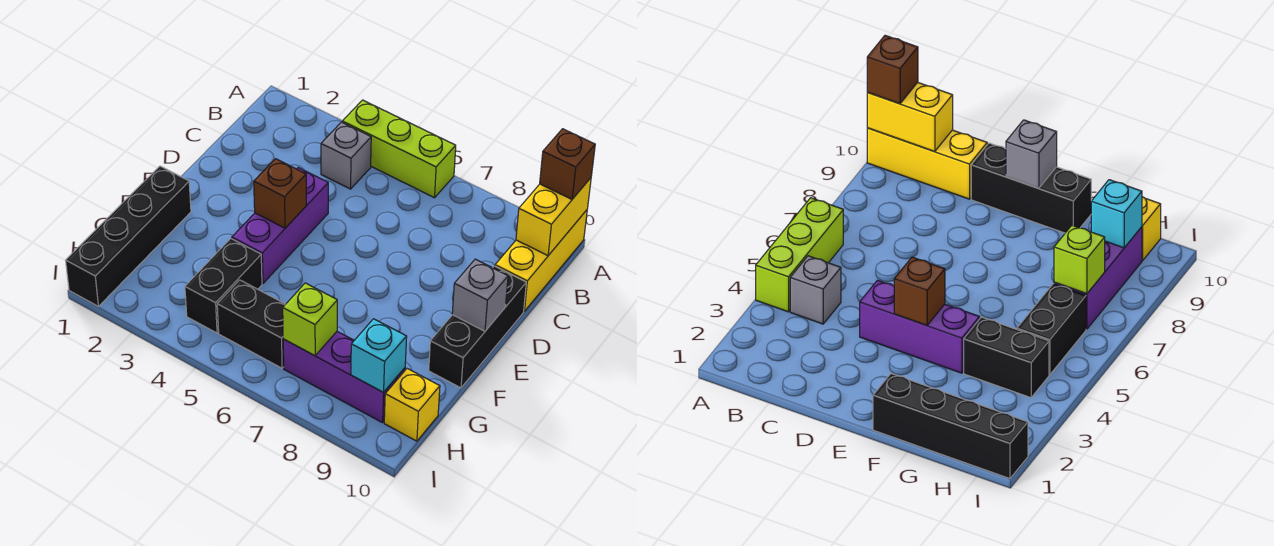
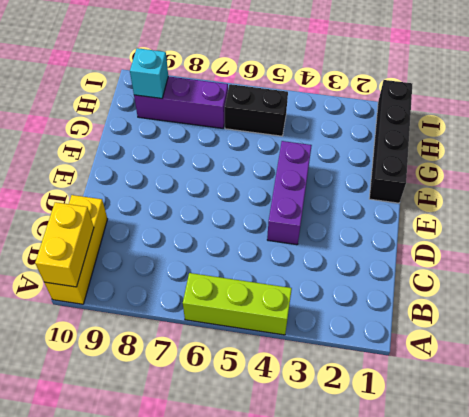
none -> grey brick B4 level 1
none -> black brick D10:F10 level 1
none -> black brick G4:H4 level 1

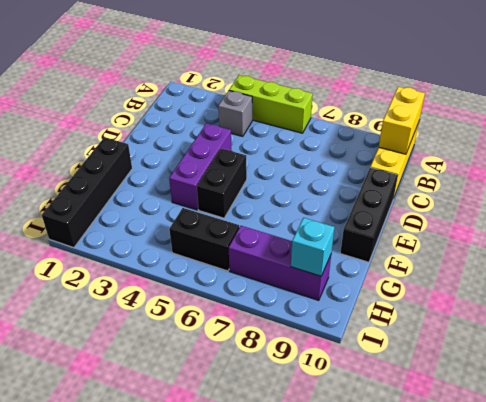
black brick E5:F5 level 1 -> black brick G4:H4 level 1
none -> yellow brick H10 level 1
none -> brown brick E4 level 2
none -> grey brick E10 level 2

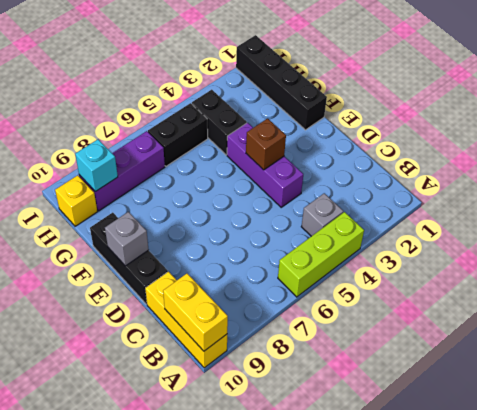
none -> lime brick H7 level 2
none -> brown brick A10 level 3

